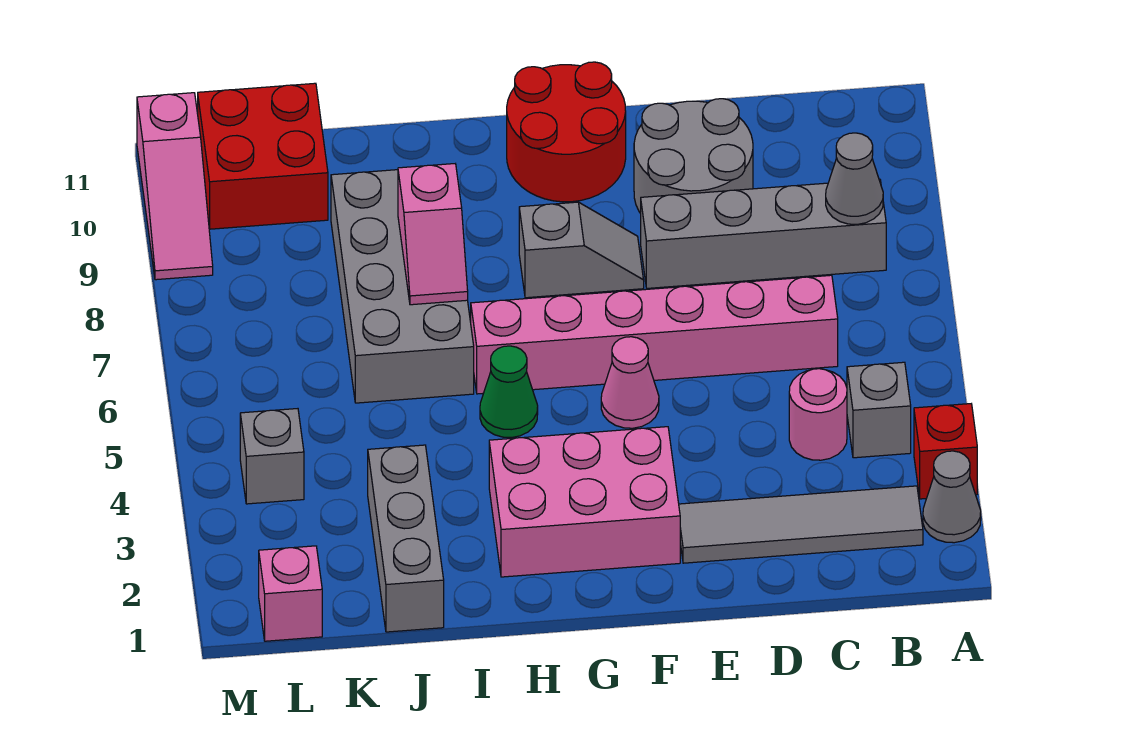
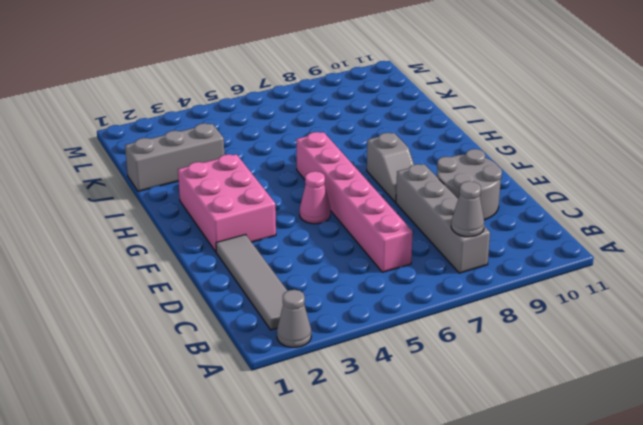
none -> red brick A3 level 1
none -> grey brick B4 level 1
none -> pink round brick C4 level 1

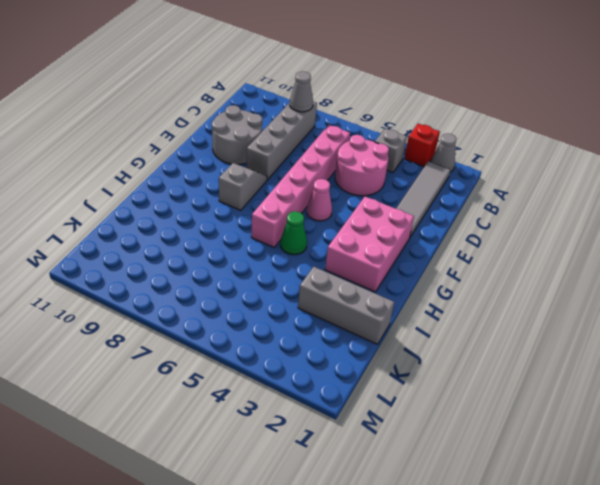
pink round brick C4:D5 level 1 -> pink round brick C4 level 1
none -> red round brick F10:G11 level 1
none -> grey brick I6:J9 level 1
none -> red brick K10:L11 level 1

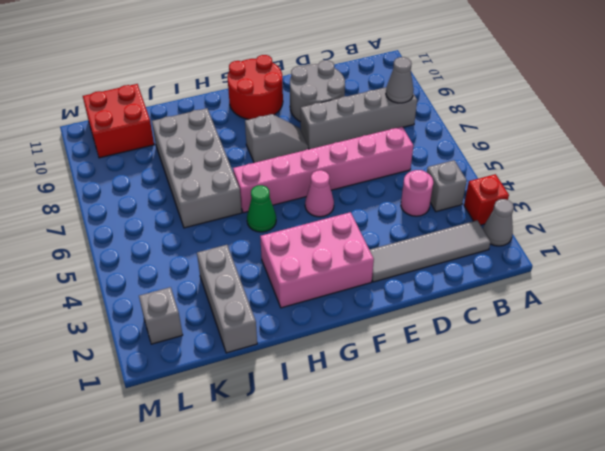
grey brick L2 level 1 -> grey brick L4 level 1
none -> pink brick L1 level 1
none -> pink slope M9:M11 level 1 top 11
none -> pink slope I7:I8 level 2 top 8

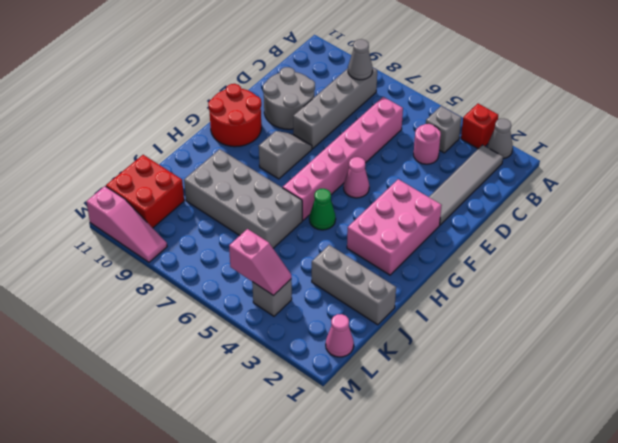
pink cone L1 level 1 -> pink brick L1 level 1
pink slope L4:L5 level 2 top 5 -> pink slope I7:I8 level 2 top 8

